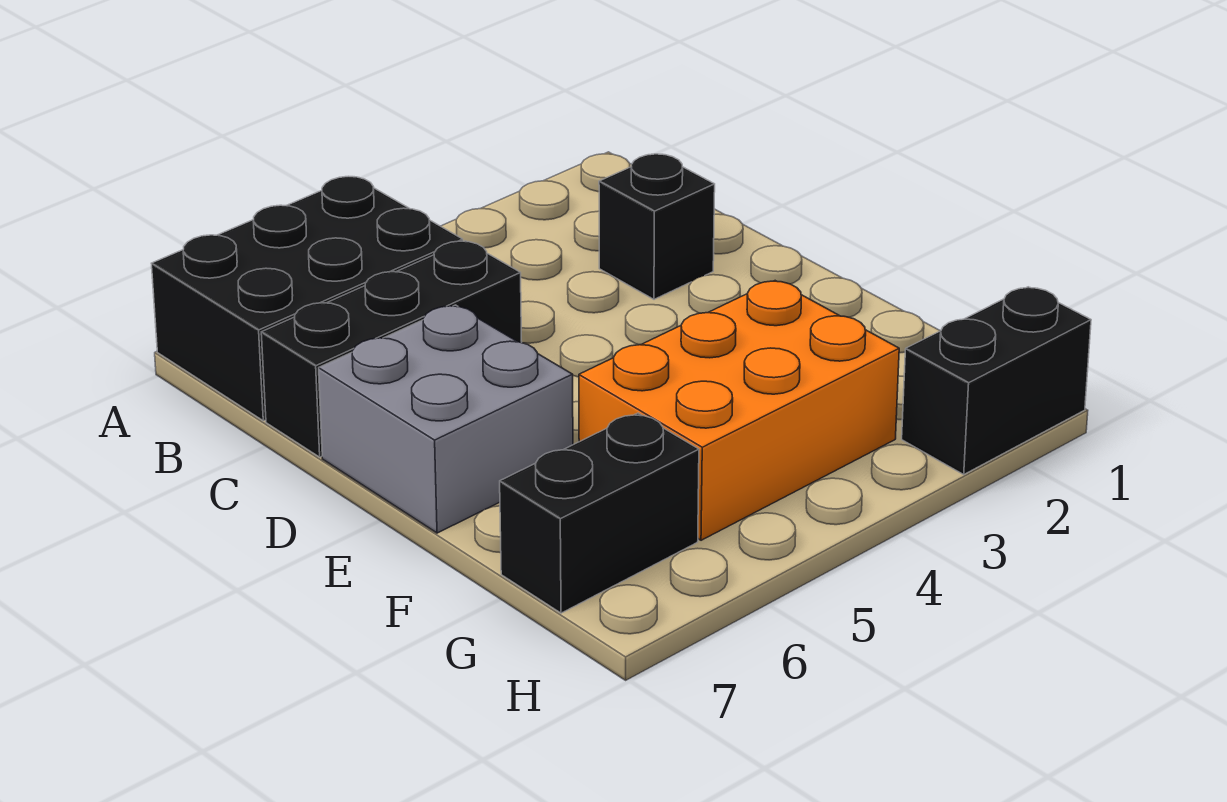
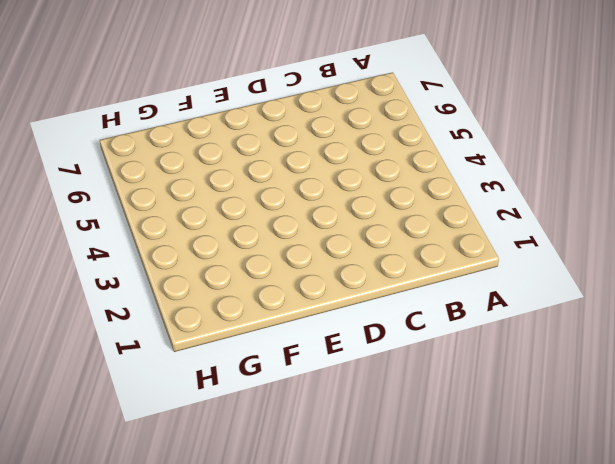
none -> black brick A5:B7 level 1
none -> black brick C2 level 1

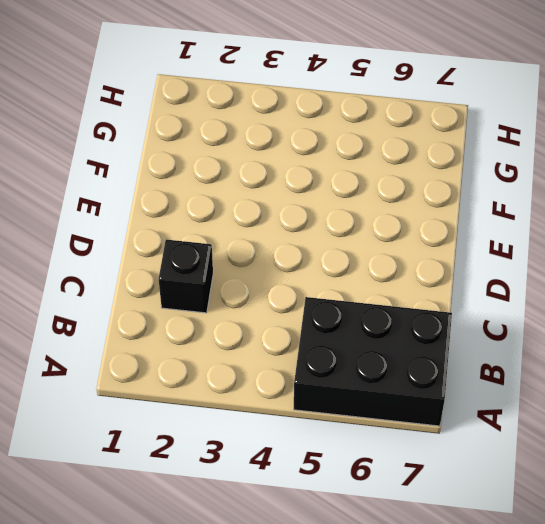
none -> black brick C5:C7 level 1
none -> grey brick D6:E7 level 1

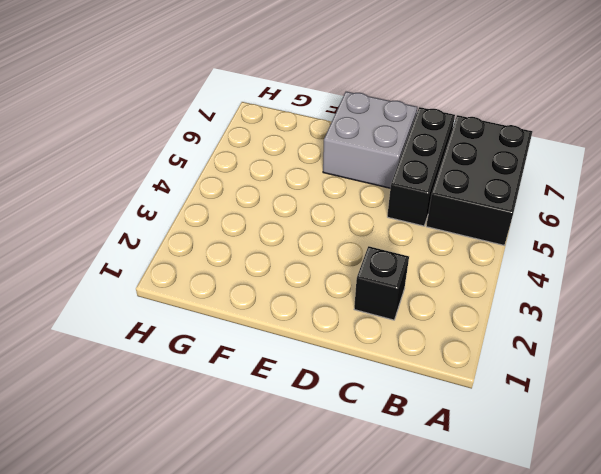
none -> orange brick F3:G5 level 1
none -> black brick G6:G7 level 1

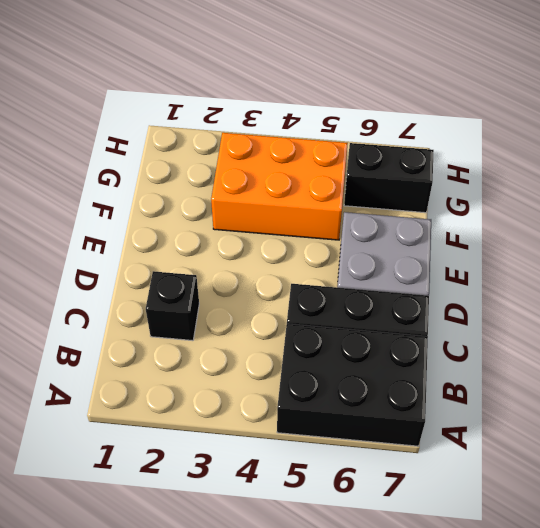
none -> black brick H1:H2 level 1

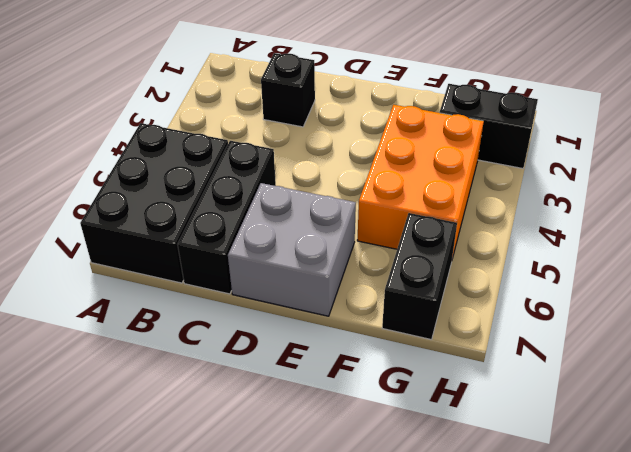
black brick G2:H2 level 1 -> black brick H1:H2 level 1

